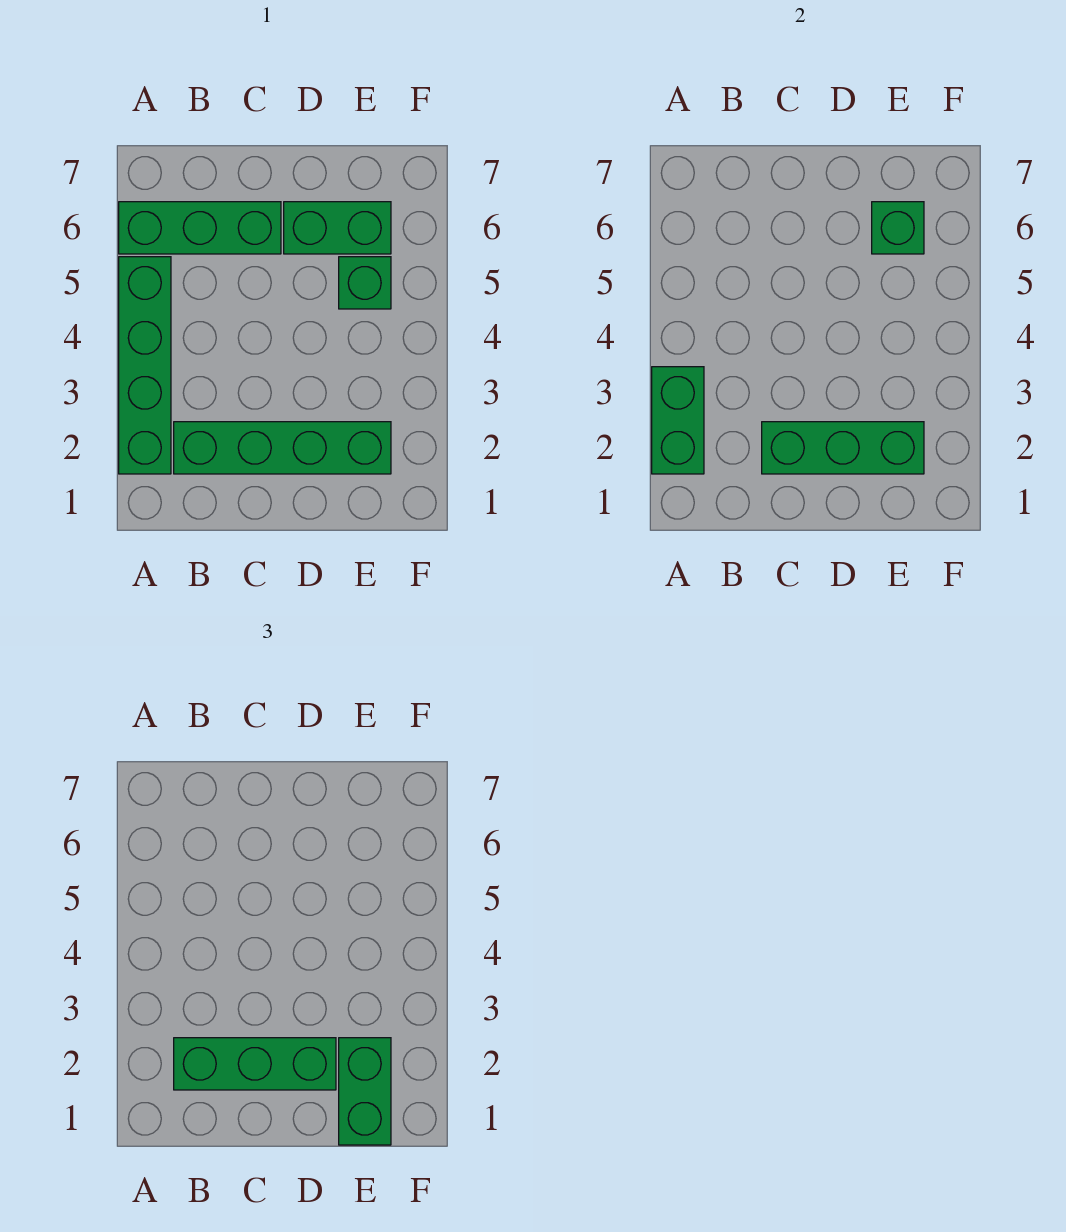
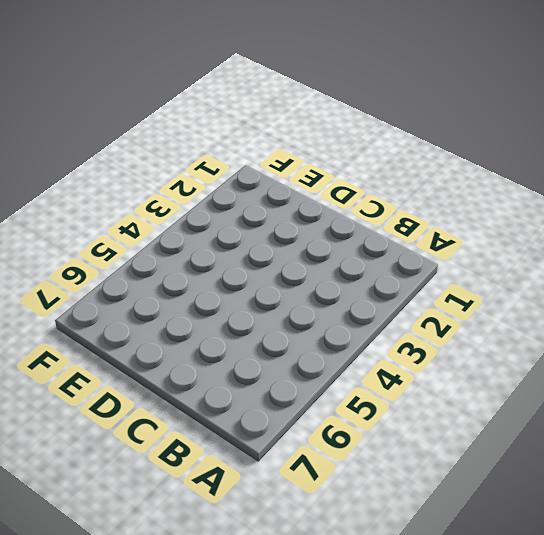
none -> green brick A2:A5 level 1
none -> green brick A6:C6 level 1

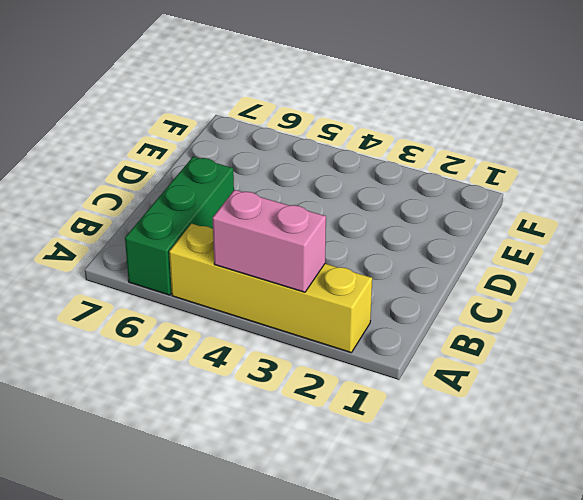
yellow brick A2:A5 level 1 -> green brick A2:A5 level 1
pink brick A3:A4 level 2 -> green brick A2:A3 level 2
none -> green brick B2:E2 level 1
none -> green brick D6:E6 level 1

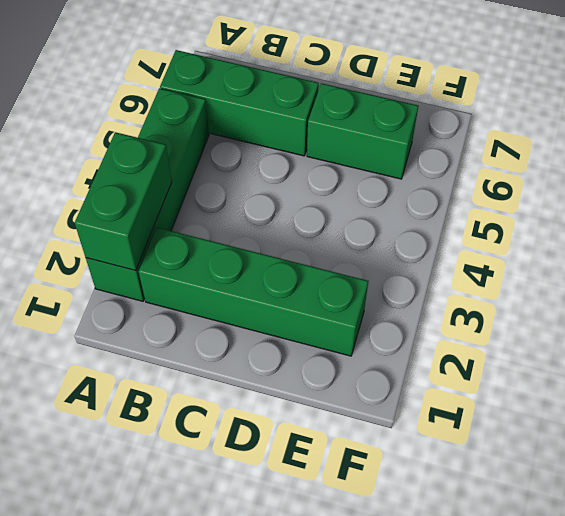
none -> green brick E5 level 1
none -> green brick C2:E2 level 2

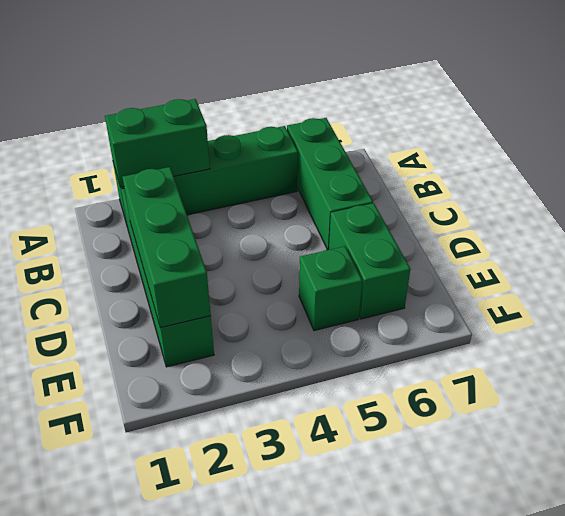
none -> green brick E6 level 2
none -> green brick B2:D2 level 3

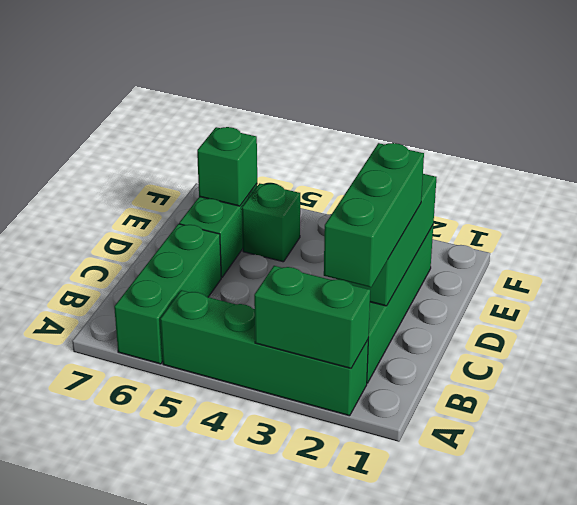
none -> green brick E1:E2 level 3

